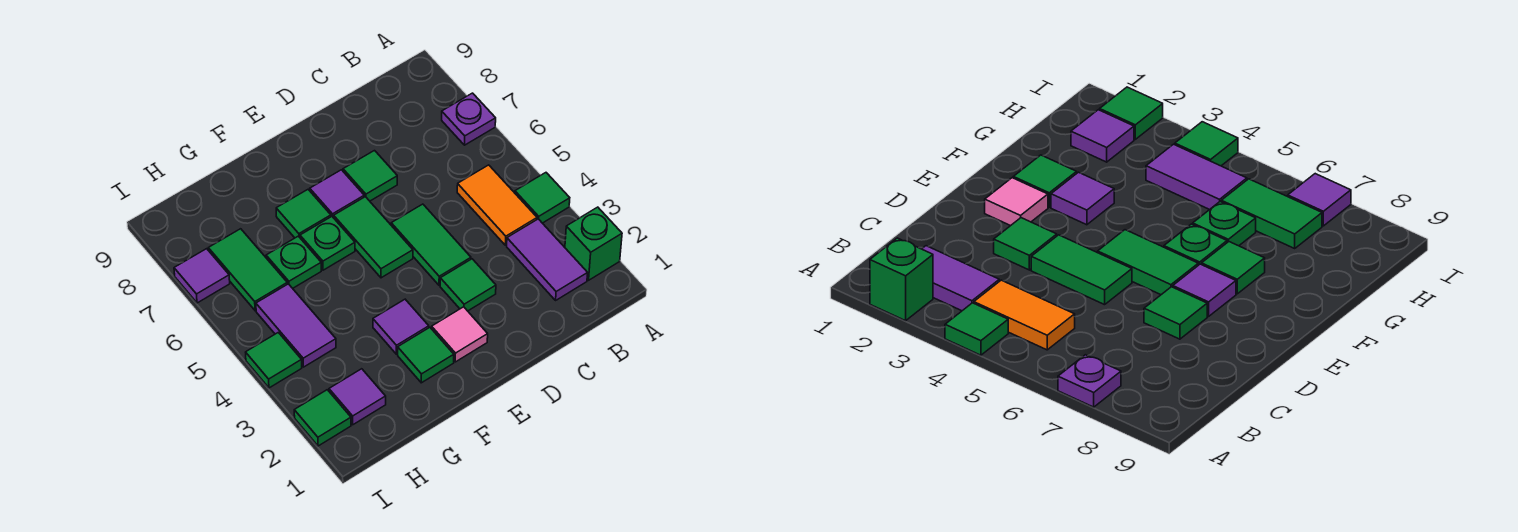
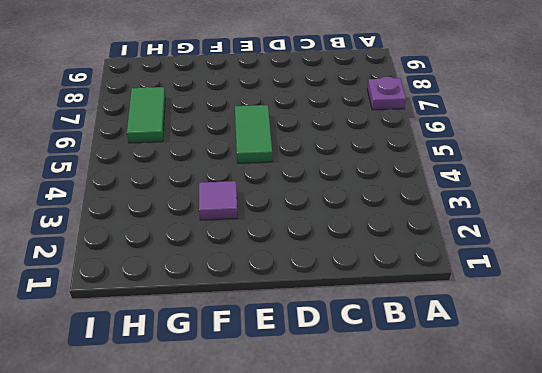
none -> green brick A2 level 1
none -> green tile A4 level 1
none -> purple tile B2:B3 level 1

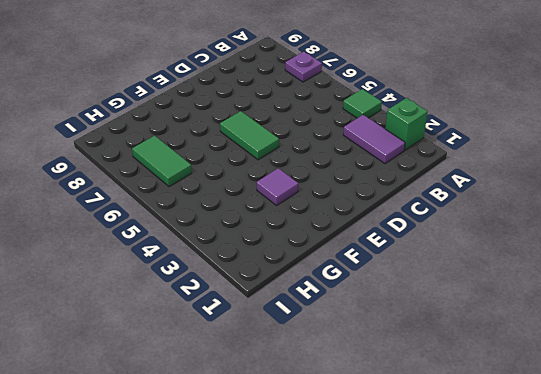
none -> orange tile B4:B5 level 1
none -> green tile D3 level 1
none -> green tile D4:D5 level 1

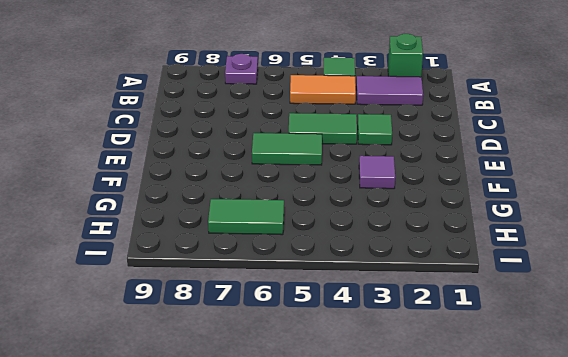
none -> green tile D7 level 1
none -> pink tile E2 level 1
none -> purple tile E7 level 1

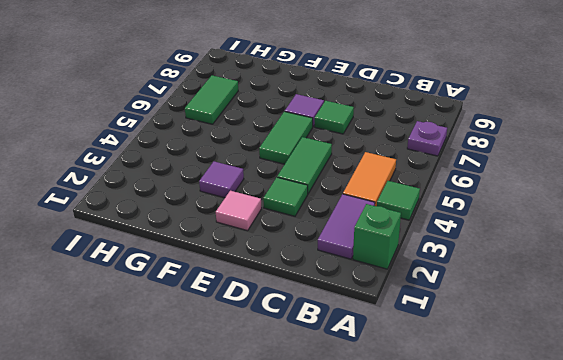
none -> green tile F2 level 1
none -> green plate F6 level 1
none -> green tile F7 level 1

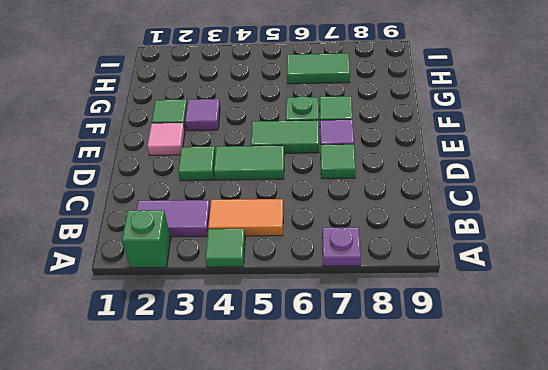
none -> green plate G6 level 1
none -> purple tile H2 level 1
none -> purple tile H4:H5 level 1

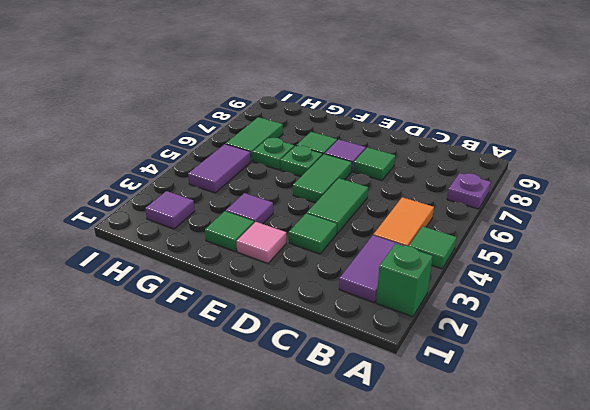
none -> green tile I2 level 1
none -> green tile I4 level 1
none -> purple tile I7 level 1

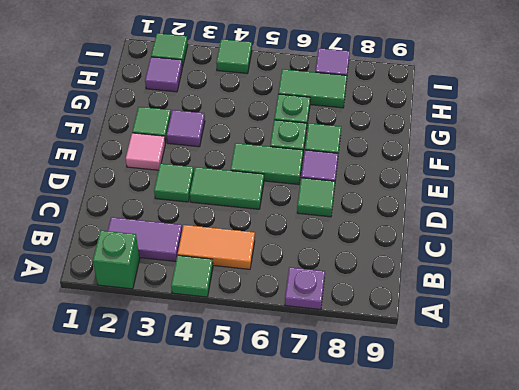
none -> purple tile H4:H5 level 1

